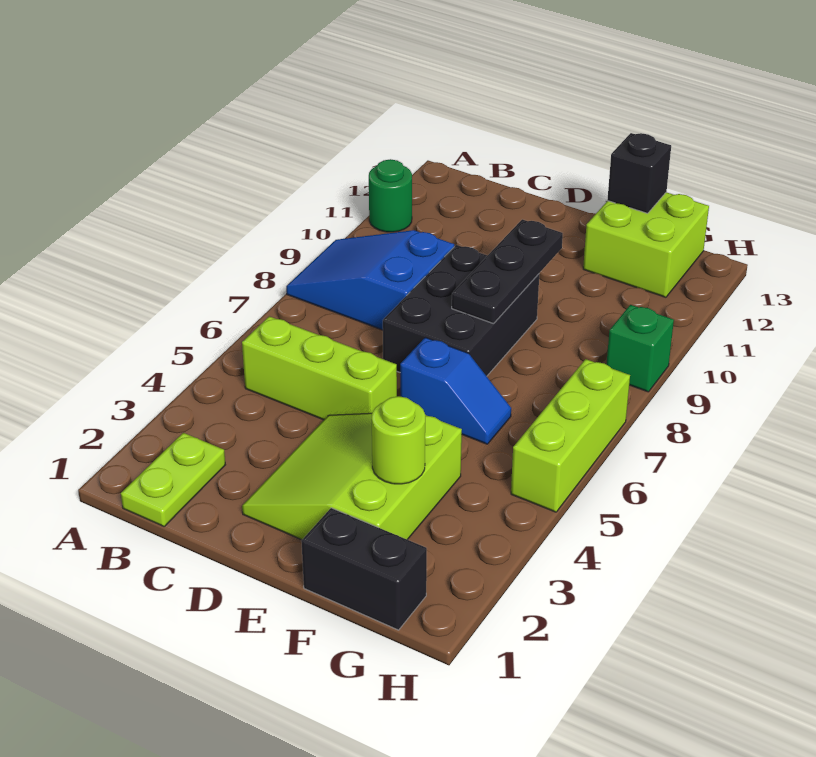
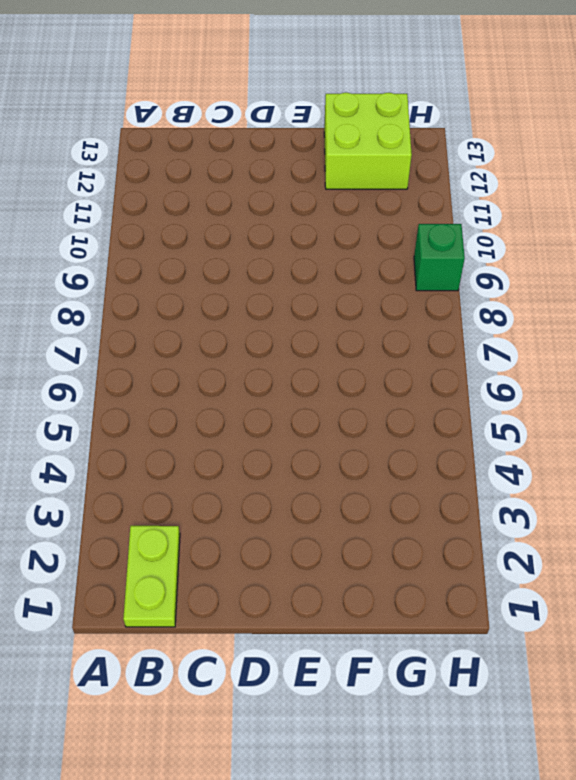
none -> blue slope A8:C9 level 1 top C
none -> green round brick A11 level 1
none -> lime brick B5:D5 level 1

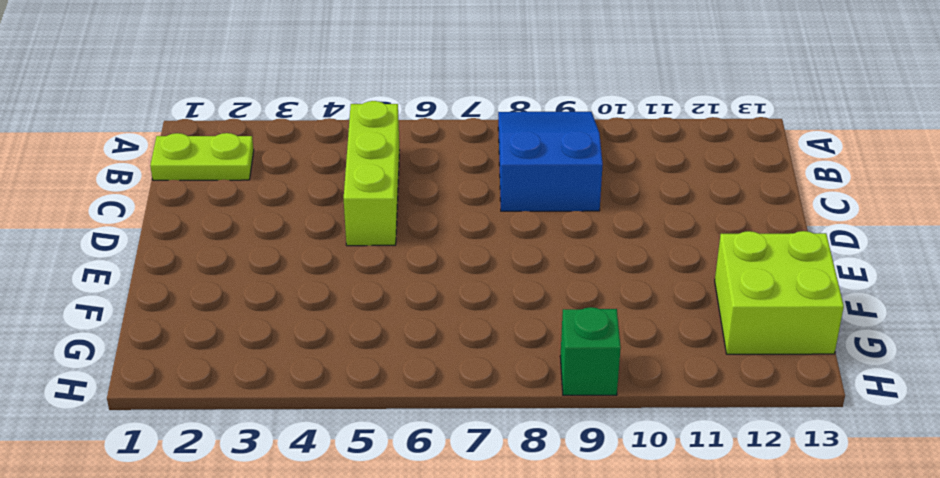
none -> green round brick A11 level 1
none -> lime slope D2:F4 level 1 top F
none -> black brick D7:E9 level 1

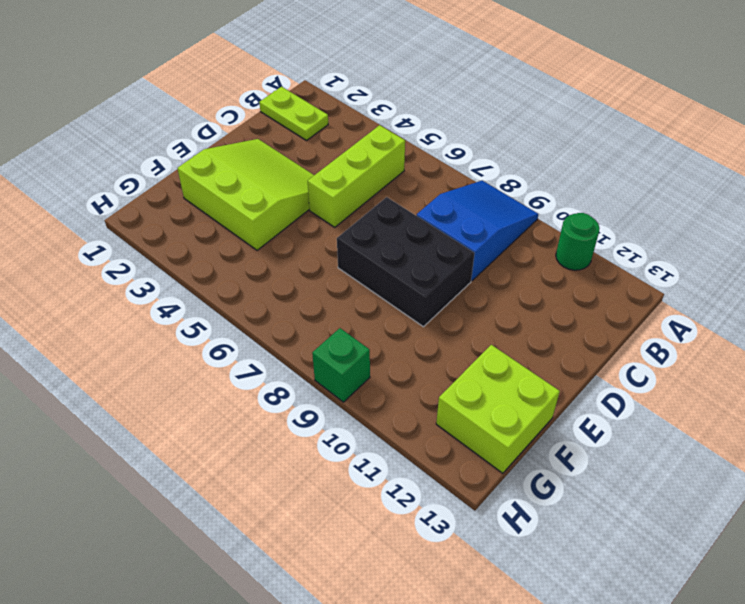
none -> blue slope E6:F6 level 1 top E
none -> black brick F1:G1 level 1
none -> lime brick H5:H7 level 1

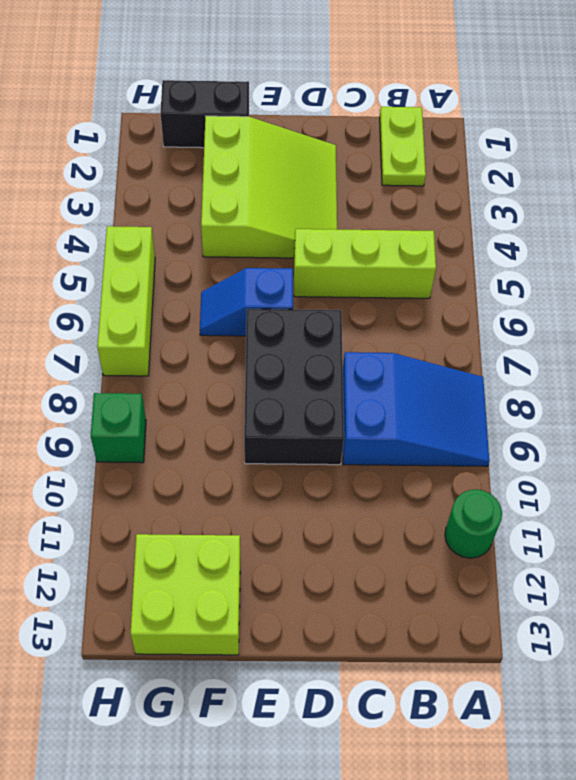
none -> black plate E8:E10 level 2
none -> lime round brick F3 level 2
none -> black brick F13 level 2

